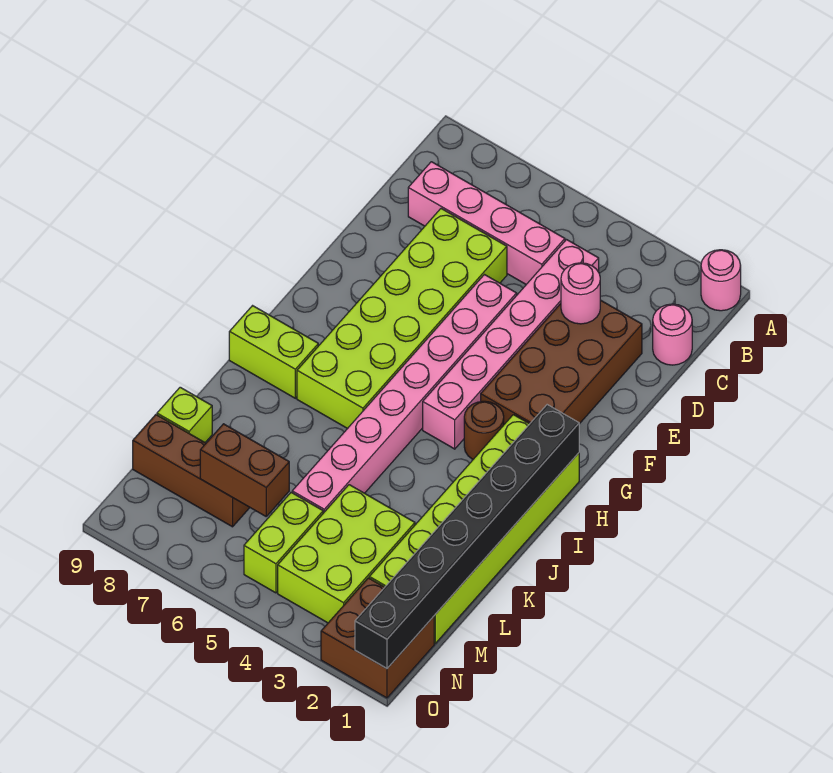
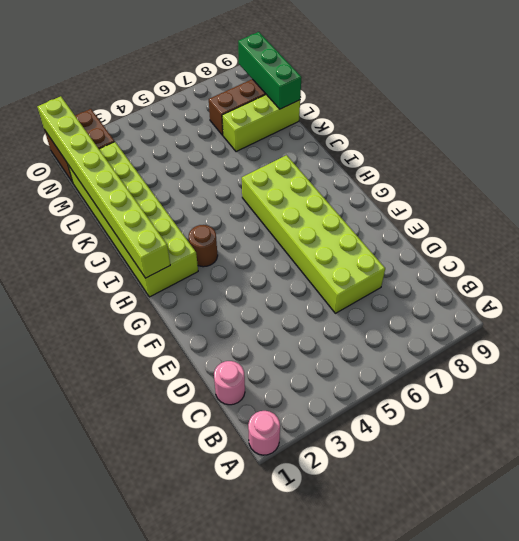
lime brick H1:O1 level 2 -> black brick H1:O1 level 2
lime brick L7:L9 level 1 -> lime brick L9 level 1
green brick L9:N9 level 2 -> none
none -> pink brick C4:H4 level 1
none -> pink brick C5:C8 level 1
none -> brown brick D2:G3 level 1

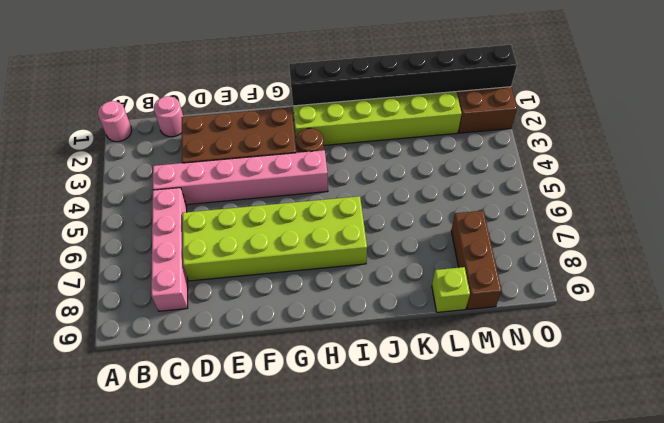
none -> pink brick E5:L5 level 1
none -> lime brick I8:I9 level 1
none -> lime brick L3:N4 level 1

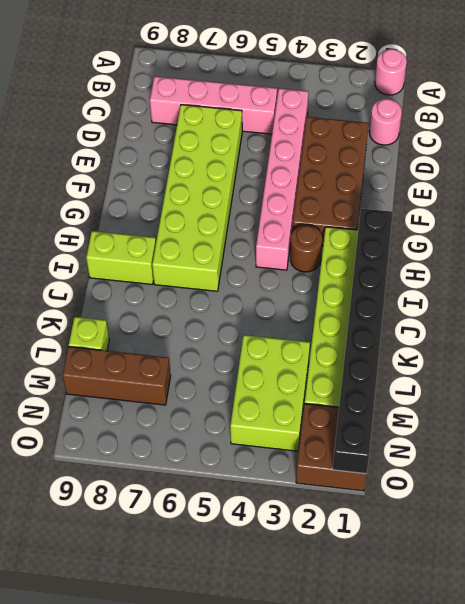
none -> pink brick E5:L5 level 1
none -> lime brick M5:N5 level 1
none -> pink round brick D3 level 2

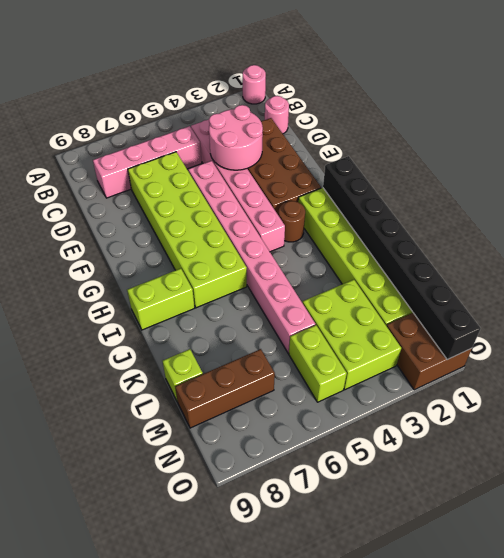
pink round brick D3:E4 level 2 -> pink round brick D3 level 2
none -> brown brick M6:M7 level 2

